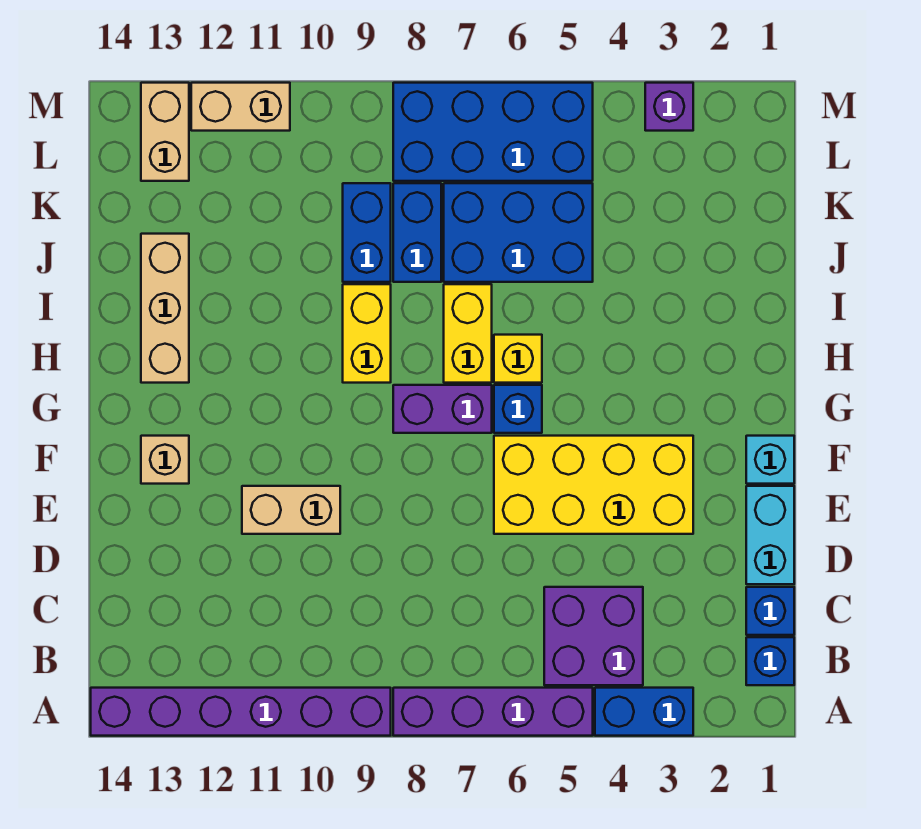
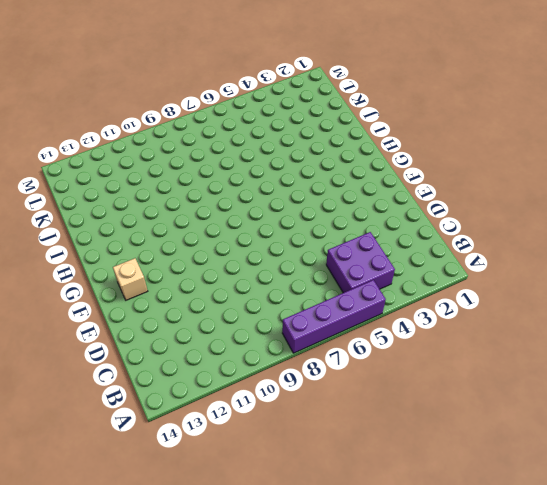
none -> blue brick A3:A4 level 1
none -> purple brick A9:A14 level 1
none -> blue brick B1 level 1

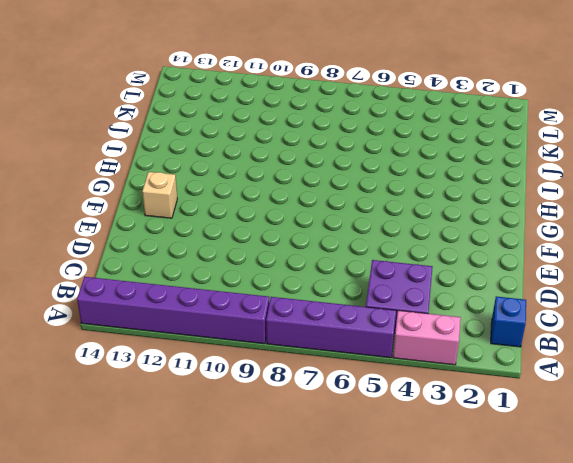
pink brick A3:A4 level 1 -> blue brick A3:A4 level 1
none -> blue brick C1 level 1
none -> cyan brick D1:E1 level 1
none -> yellow brick E3:F6 level 1

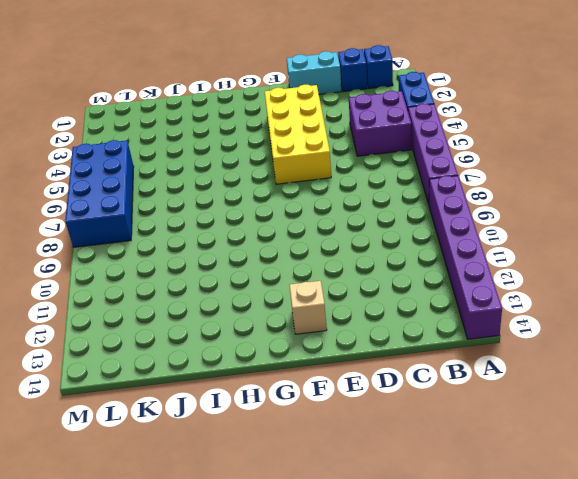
none -> tan brick E10:E11 level 1
none -> cyan brick F1 level 1
none -> blue brick G6 level 1

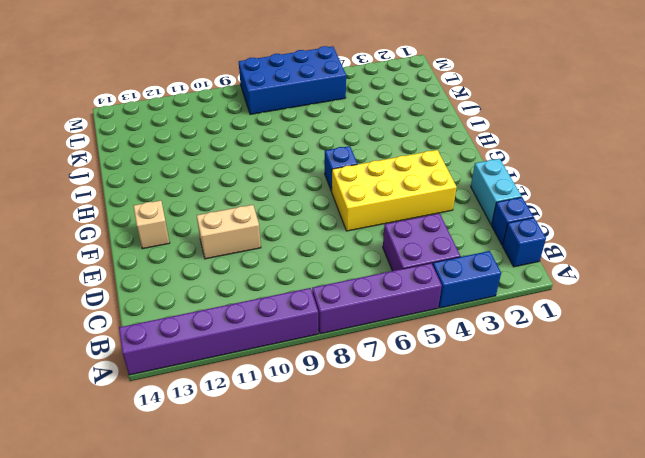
none -> cyan brick F1 level 1
none -> purple brick G7:G8 level 1
none -> yellow brick H6 level 1

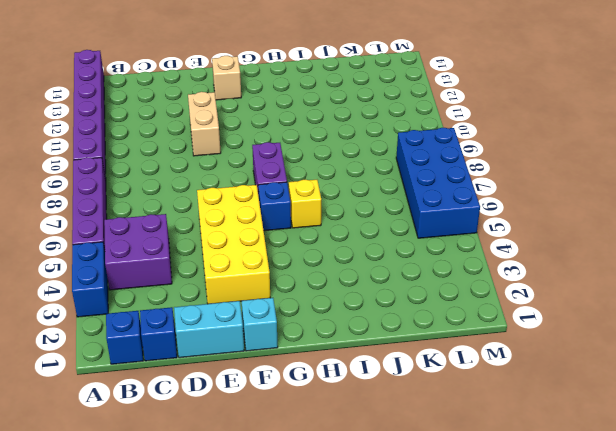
none -> yellow brick H7:I7 level 1
none -> yellow brick H9:I9 level 1
none -> tan brick H13:J13 level 1

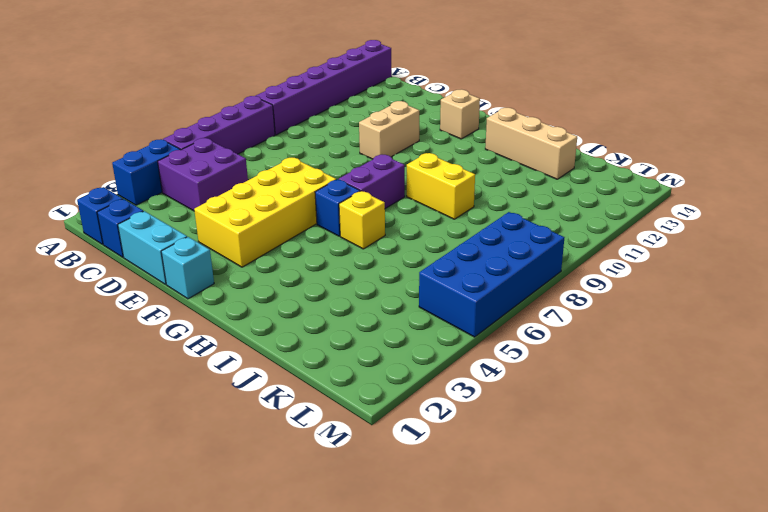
none -> yellow brick H7:I7 level 1
none -> blue brick J5:K7 level 1
none -> blue brick J8:K8 level 1

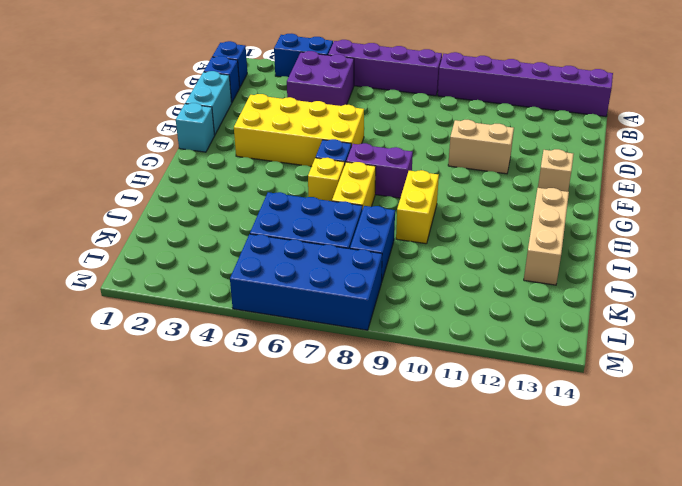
none -> blue brick J9:K9 level 1
none -> tan brick L13:M13 level 1
none -> purple brick M3 level 1

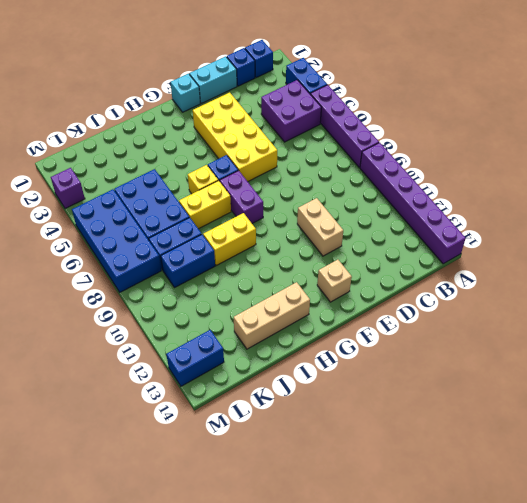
blue brick L13:M13 level 1 -> tan brick L13:M13 level 1
none -> tan brick M11:M12 level 1

